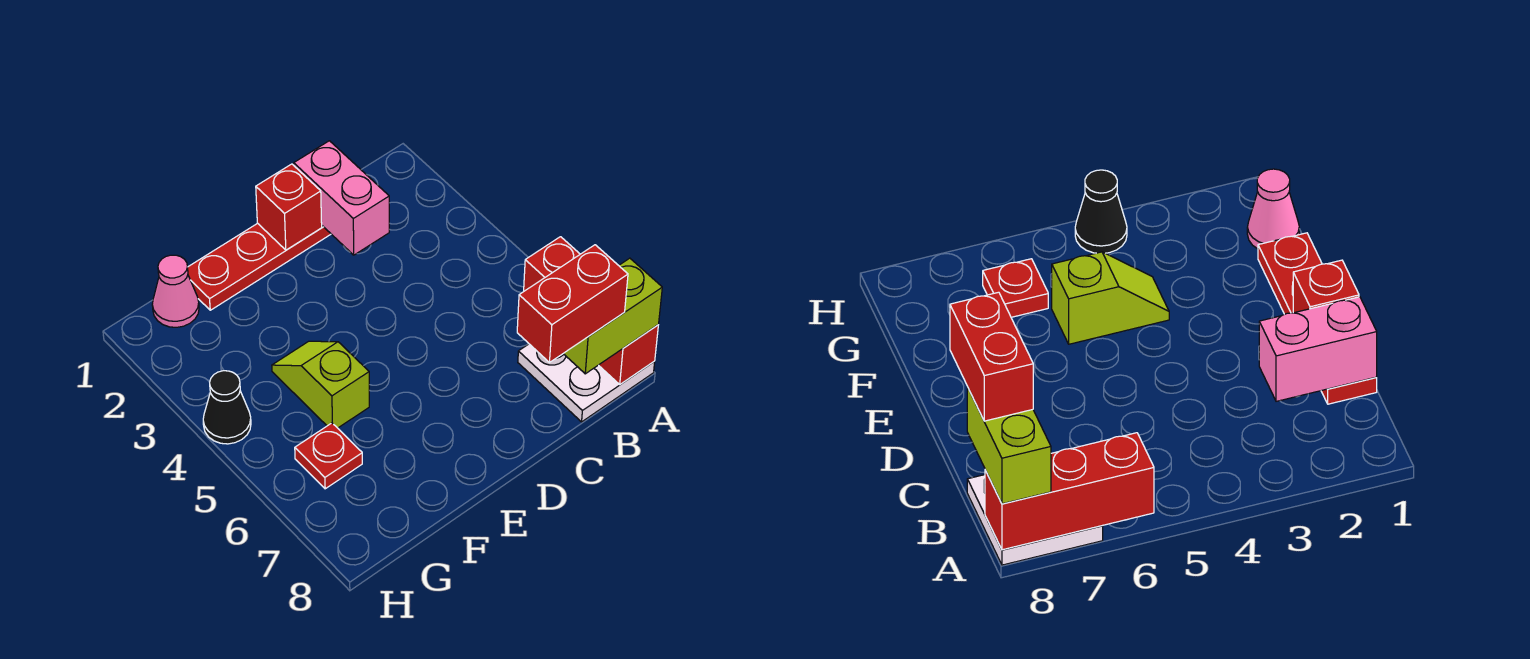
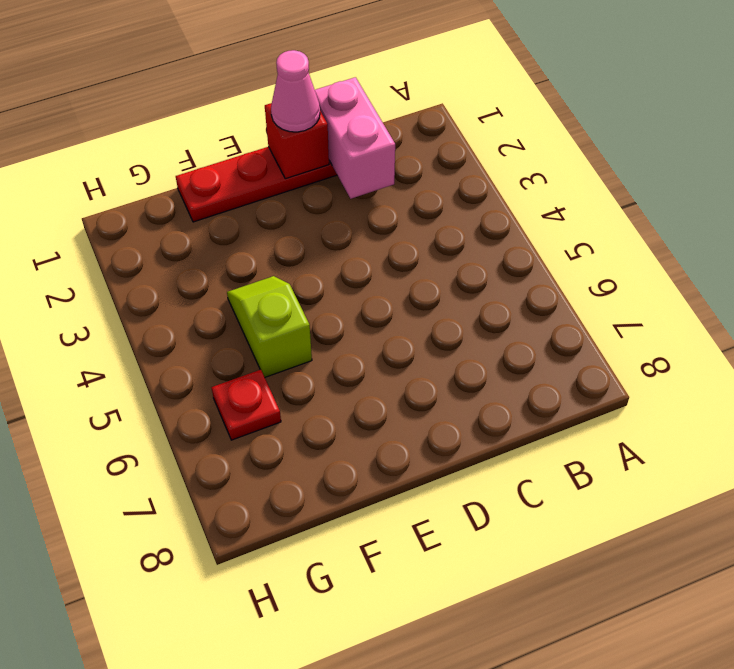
pink cone D1 level 3 -> pink cone G1 level 1
none -> white plate A7:B8 level 1
none -> black cone H4 level 1

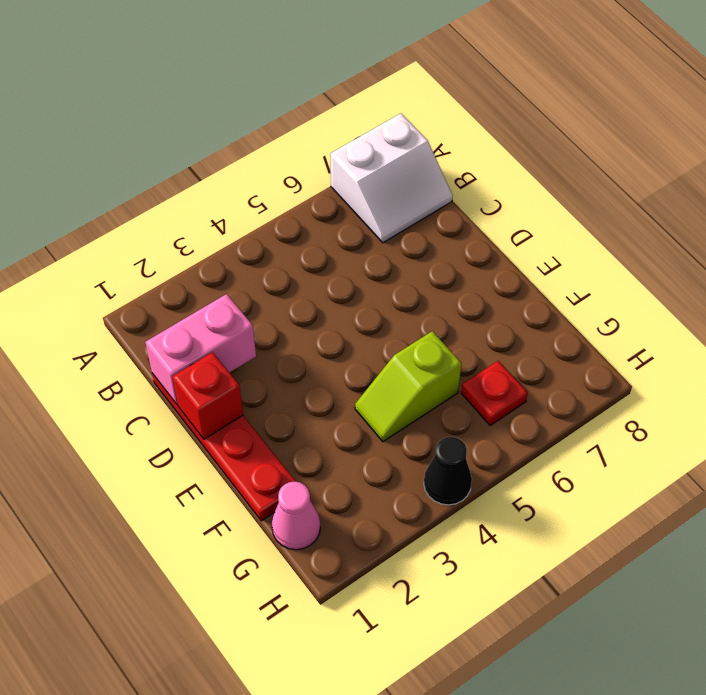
white slope A7:B8 level 1 top A -> white plate A7:B8 level 1
none -> red brick A6:A8 level 2
none -> lime brick A8:B8 level 3

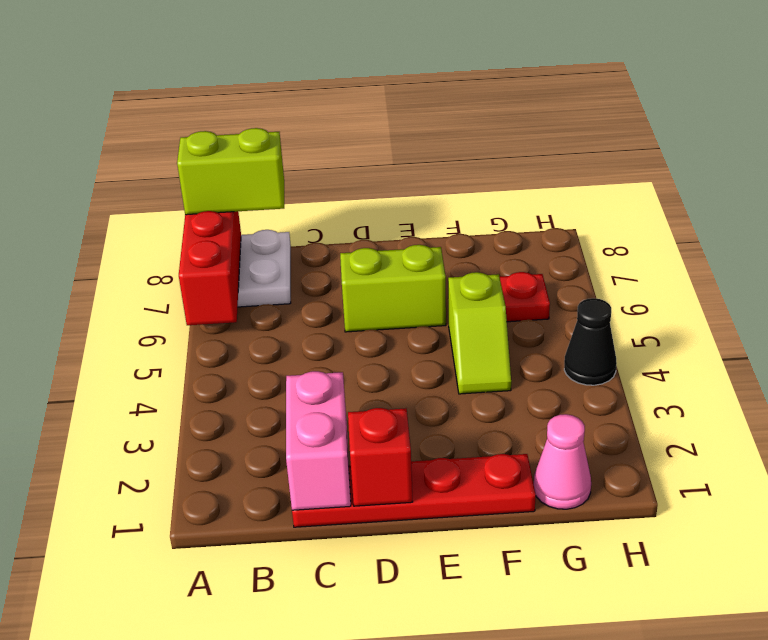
lime brick D6:E6 level 1 -> none
none -> red brick B8:C8 level 4

